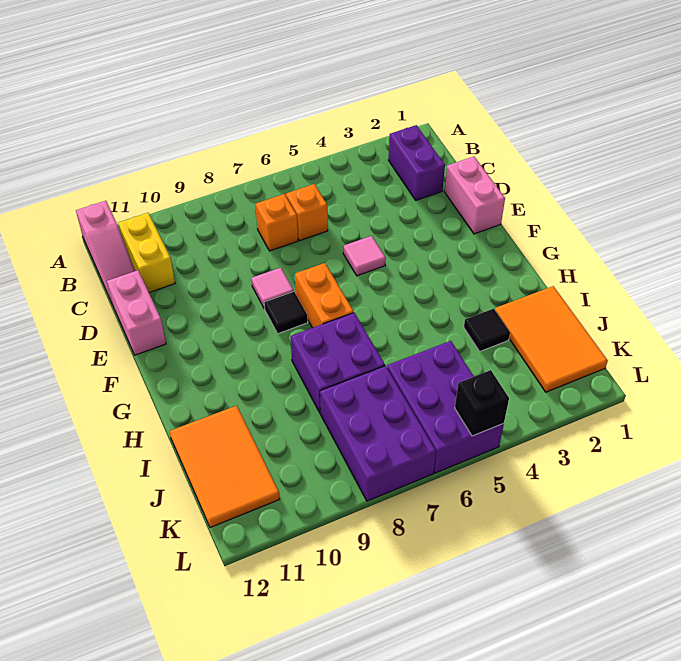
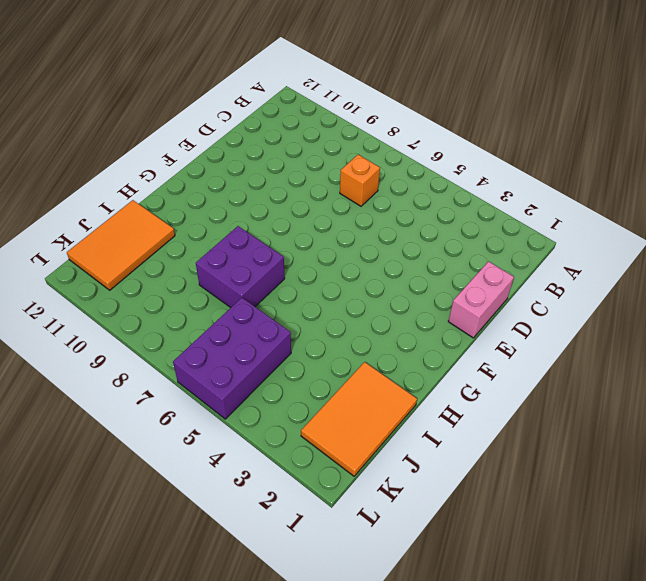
none -> pink slope A12:C12 level 1 top A
none -> purple brick B2:C2 level 1
none -> yellow brick B11:C11 level 1

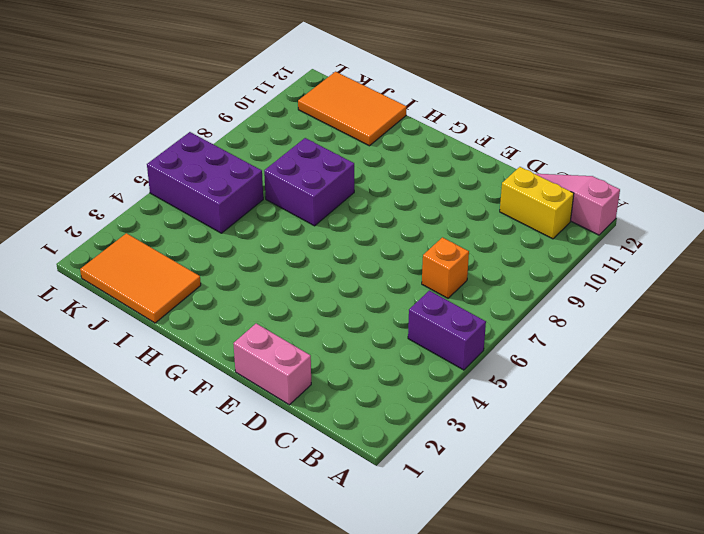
purple brick A5:B5 level 1 -> purple brick B2:C2 level 1
none -> orange brick C6 level 1
none -> pink brick D12:E12 level 1
none -> pink tile E5 level 1

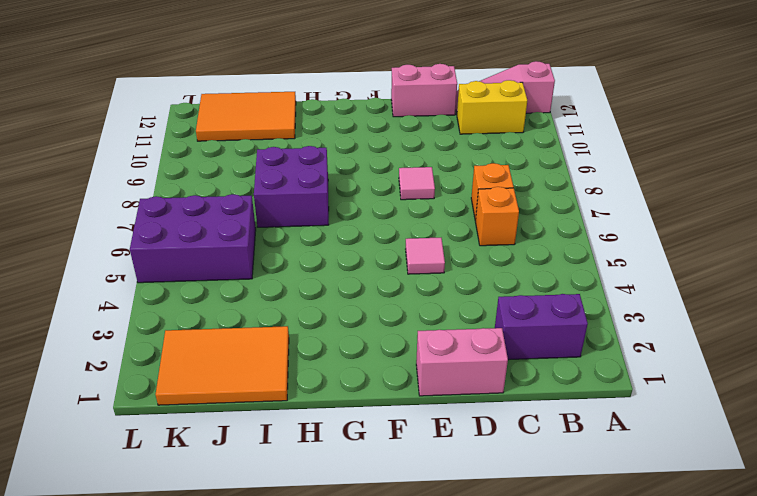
none -> orange brick F7:G7 level 1
none -> black tile F8 level 1
none -> black tile I3 level 1

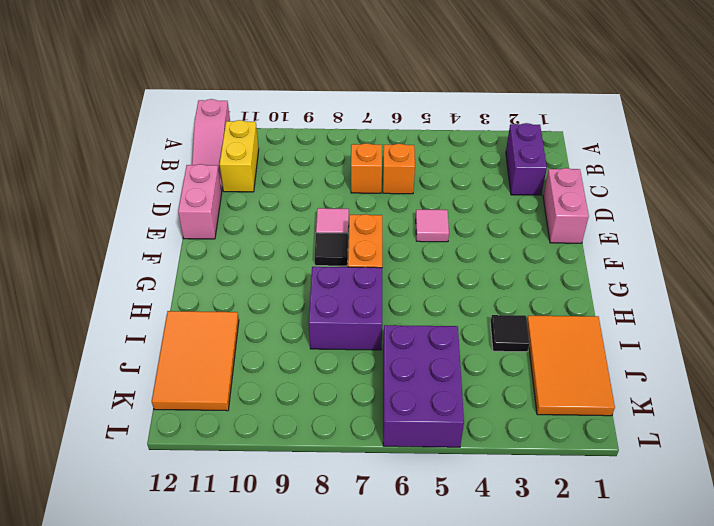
none -> purple brick J7:L8 level 1
none -> black brick L5 level 2

